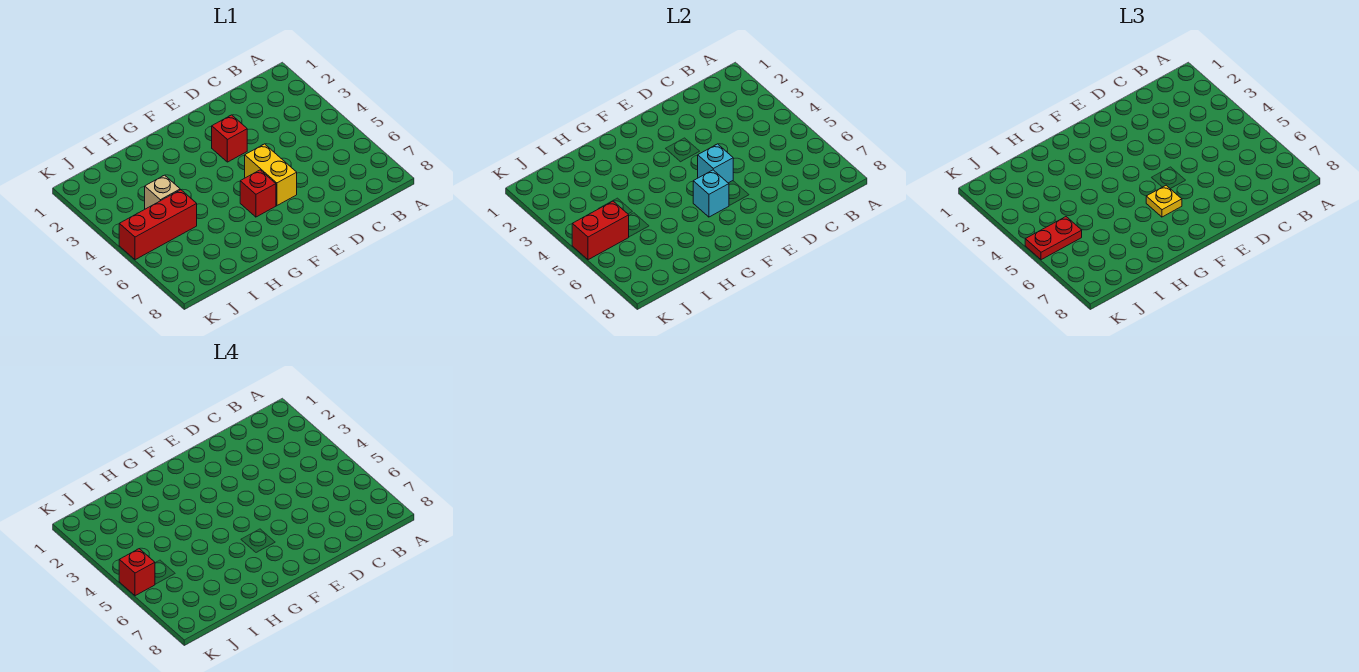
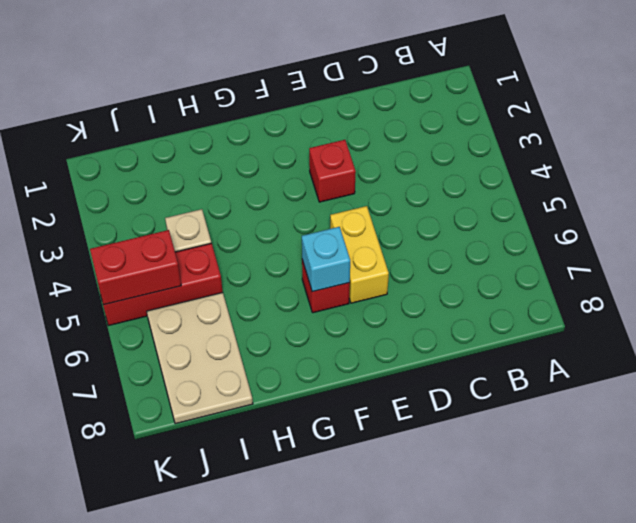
tan plate I6:J8 level 1 -> none
none -> cyan brick E5 level 2
none -> yellow plate F6 level 3

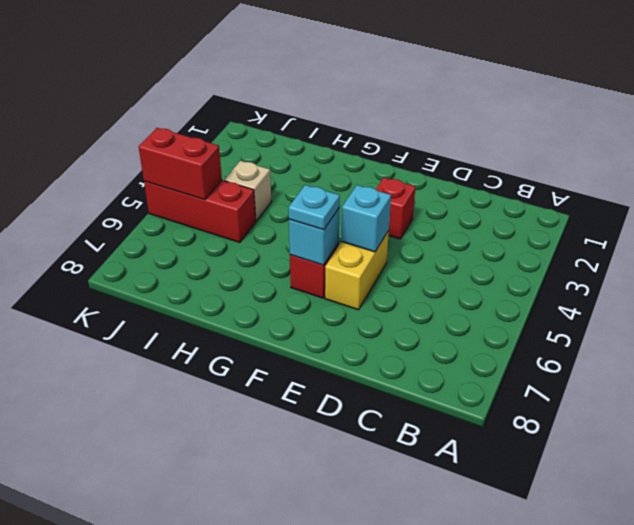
cyan plate F6 level 3 -> yellow plate F6 level 3
none -> red plate J5:K5 level 3
none -> red brick K5 level 4

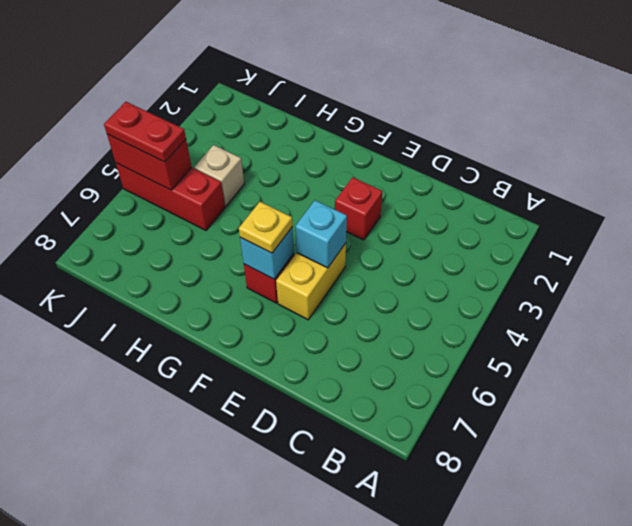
none -> red brick K5 level 4

